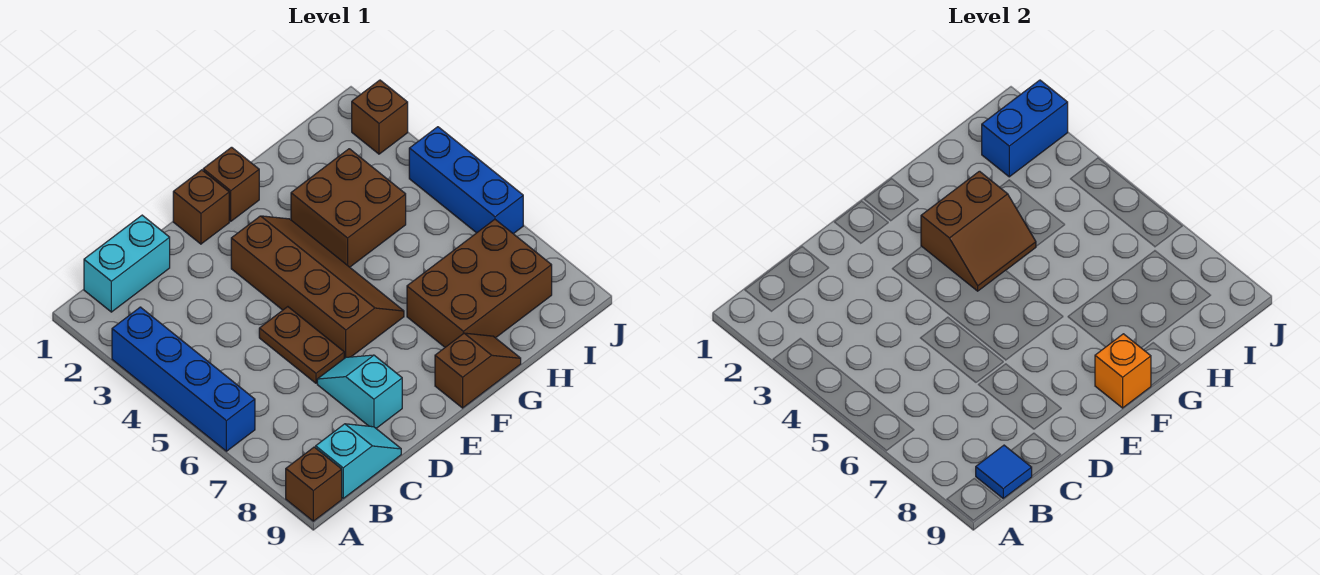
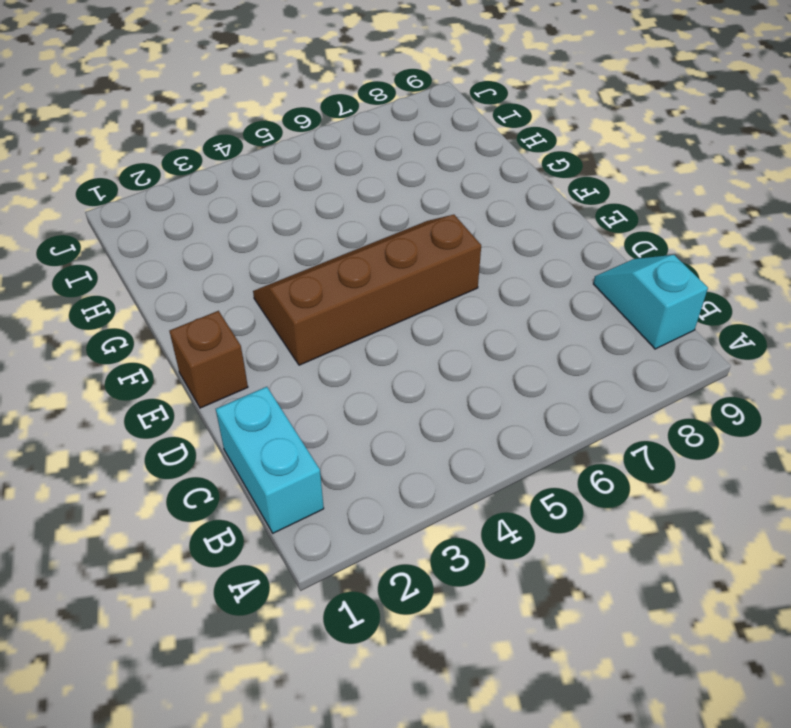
none -> blue brick A3:A6 level 1
none -> brown brick A9 level 1
none -> brown plate D5:D6 level 1

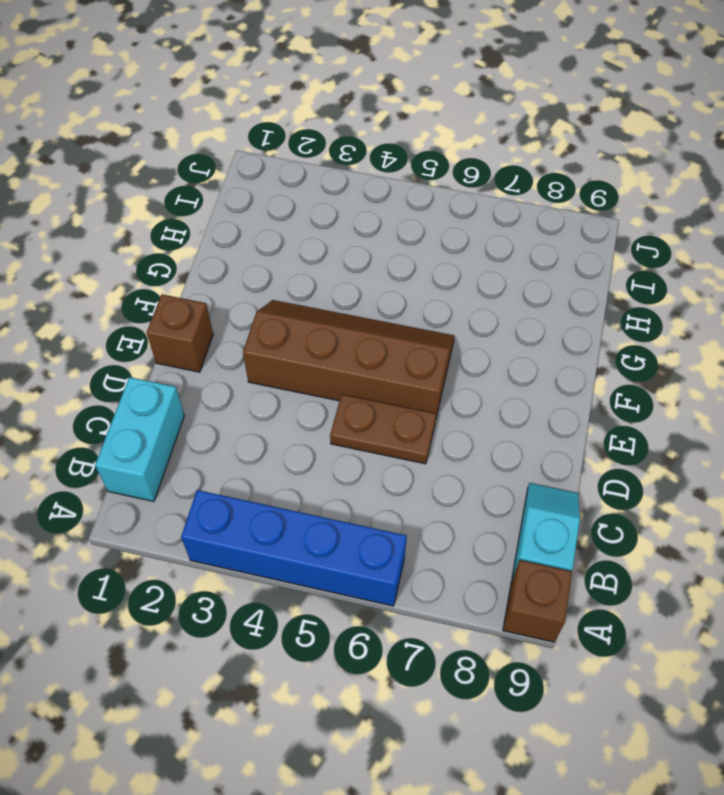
none -> cyan slope D7:D8 level 1 top 8
none -> brown brick F1 level 1
none -> brown slope F9:G9 level 1 top F

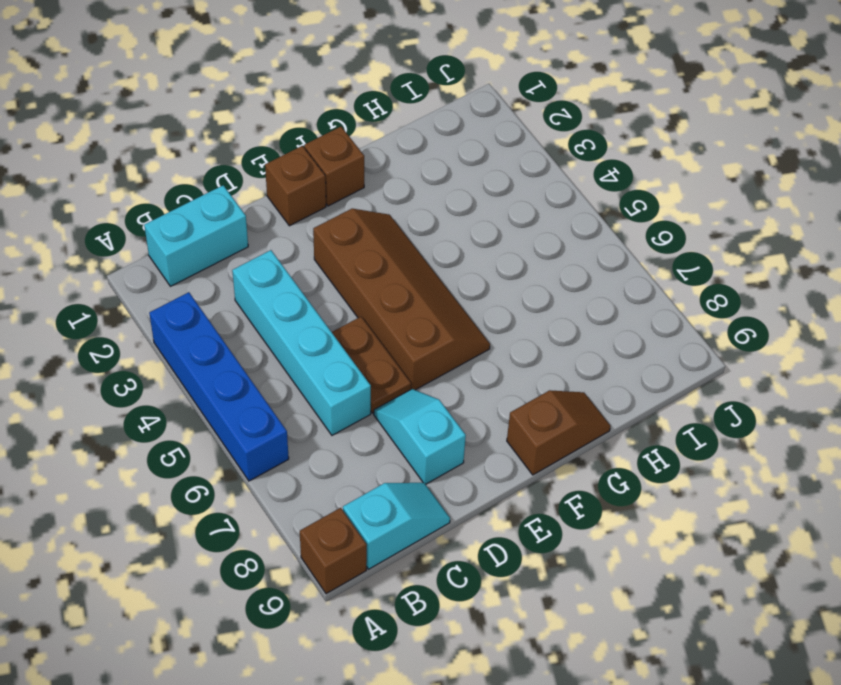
cyan brick C3:C6 level 1 -> none
none -> brown brick G3:H4 level 1
none -> brown brick G7:I8 level 1
none -> brown brick J2 level 1

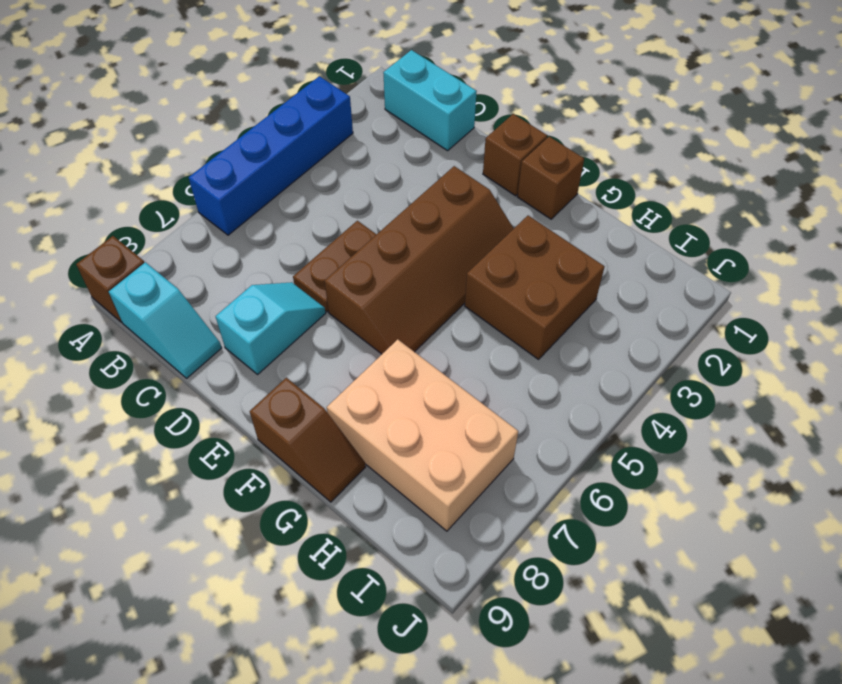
tan brick G7:I8 level 1 -> brown brick G7:I8 level 1
none -> brown brick J2 level 1
none -> blue brick J4:J6 level 1
none -> blue tile B9 level 2

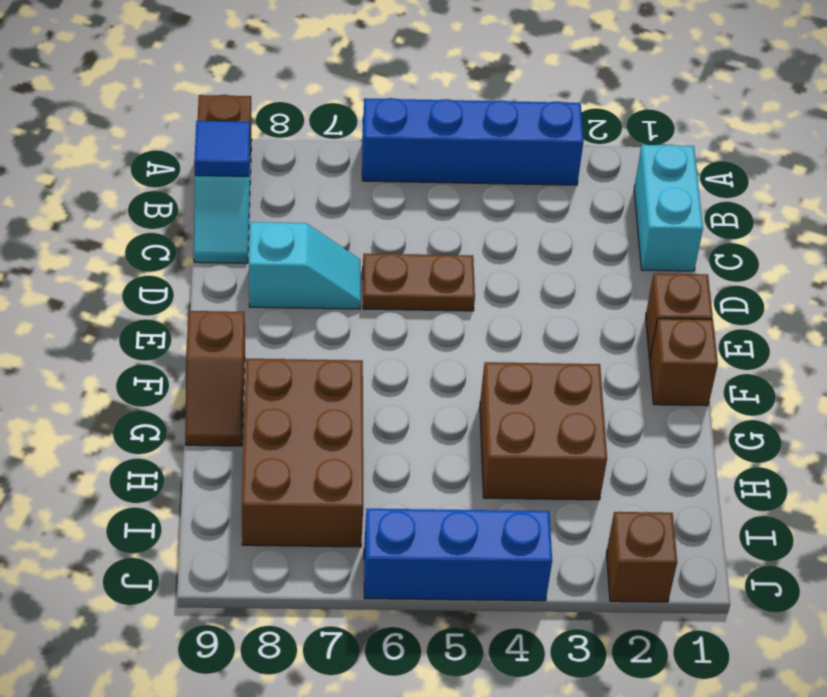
none -> brown slope E3:F6 level 1 top E
none -> brown slope F3:G4 level 2 top 3
none -> orange brick F9 level 2

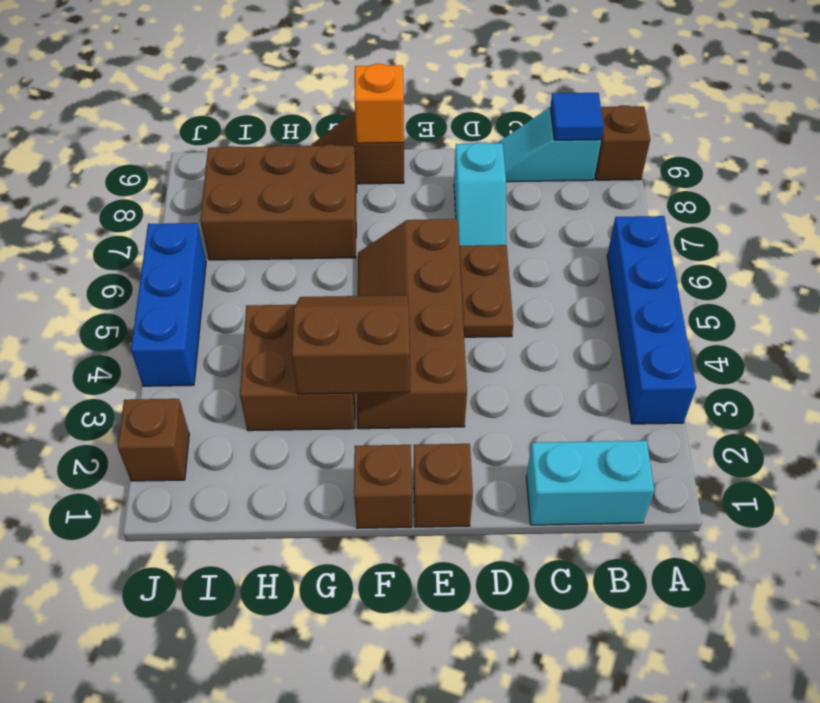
none -> blue brick I2:J2 level 2

